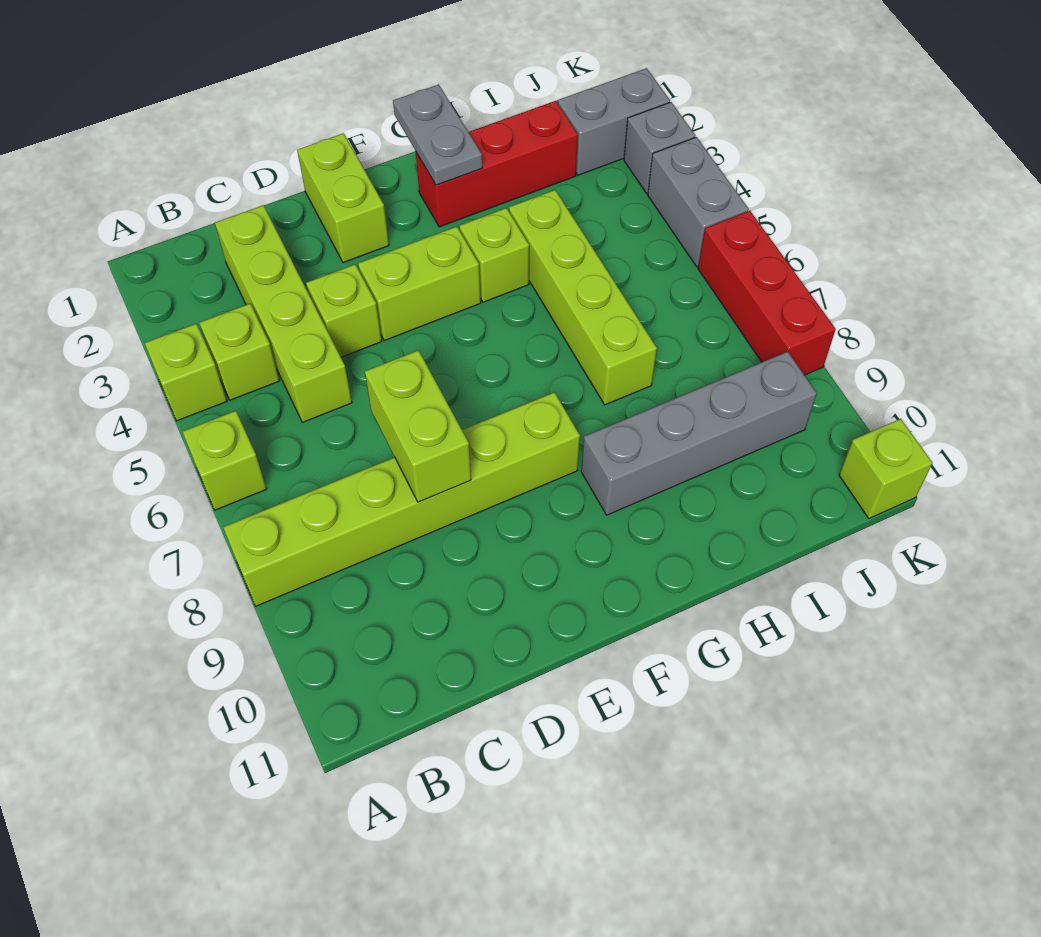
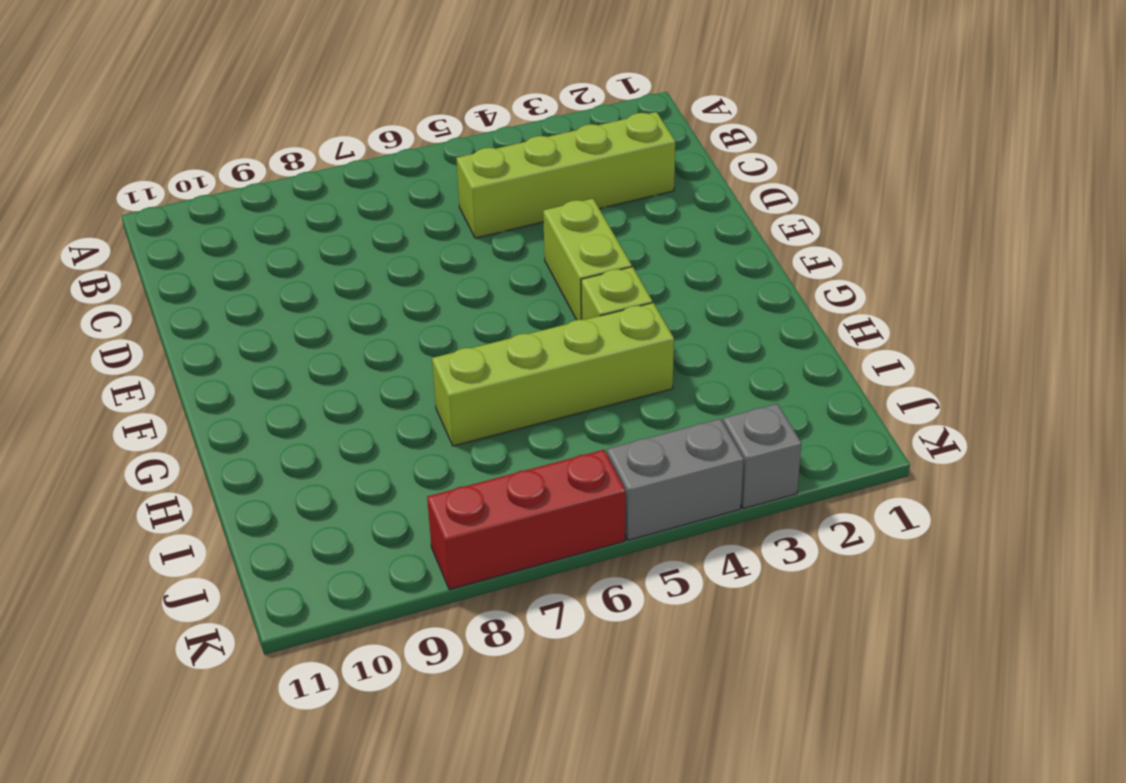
none -> lime brick A4 level 1
none -> lime brick A6 level 1
none -> lime brick A8:F8 level 1

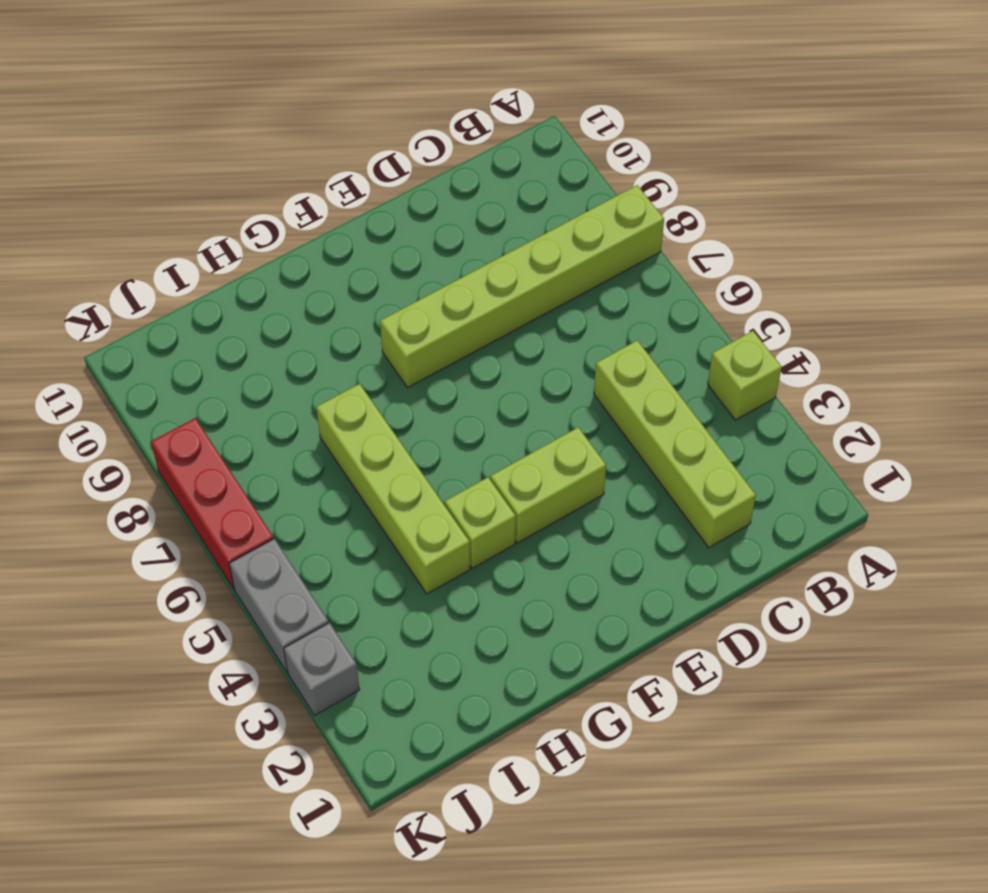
none -> lime brick A6 level 1
none -> lime brick B4 level 1
none -> lime brick D4 level 1

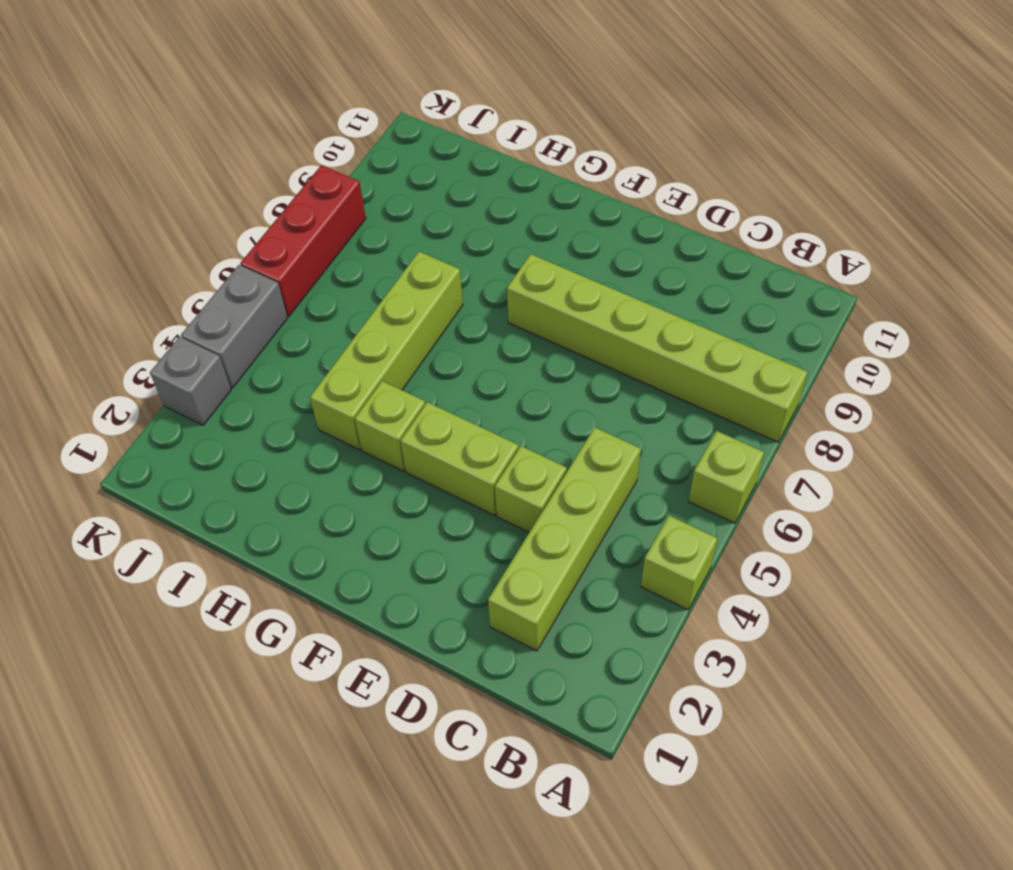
none -> lime brick B4 level 1
none -> lime brick E1:E2 level 1
none -> red brick G2:I2 level 1

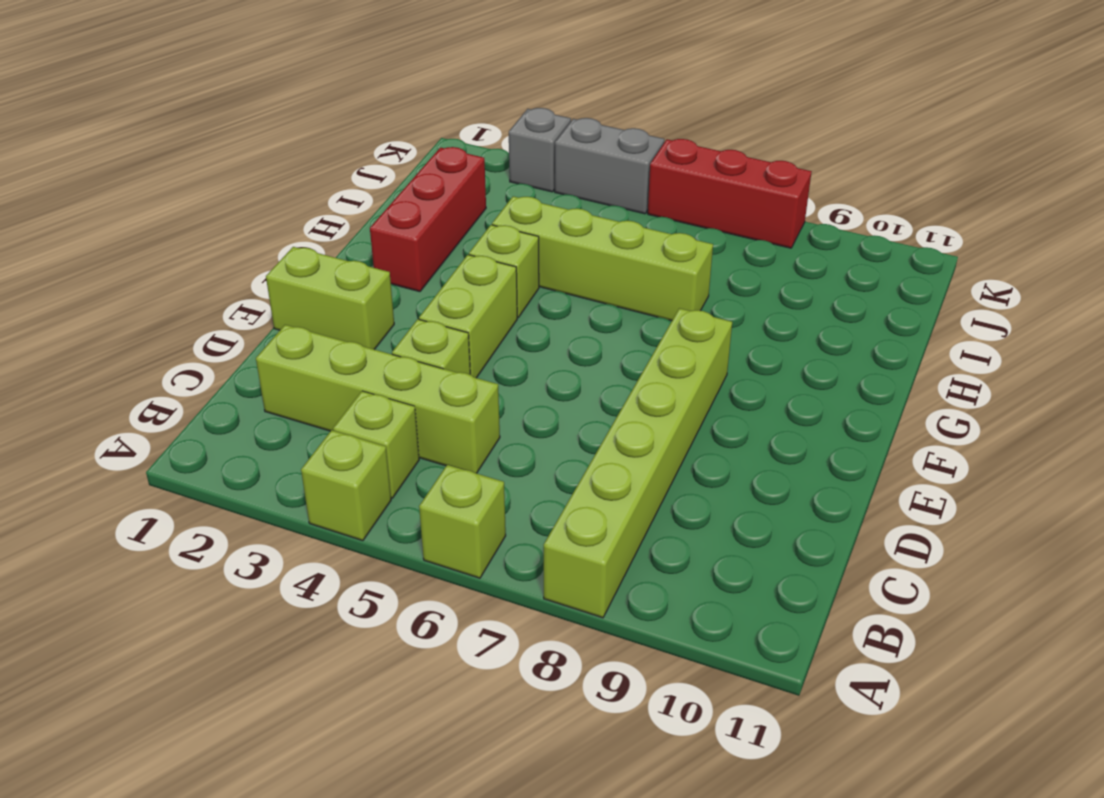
none -> grey brick G9:J9 level 1
none -> grey brick J2:K2 level 1
none -> lime brick K11 level 1

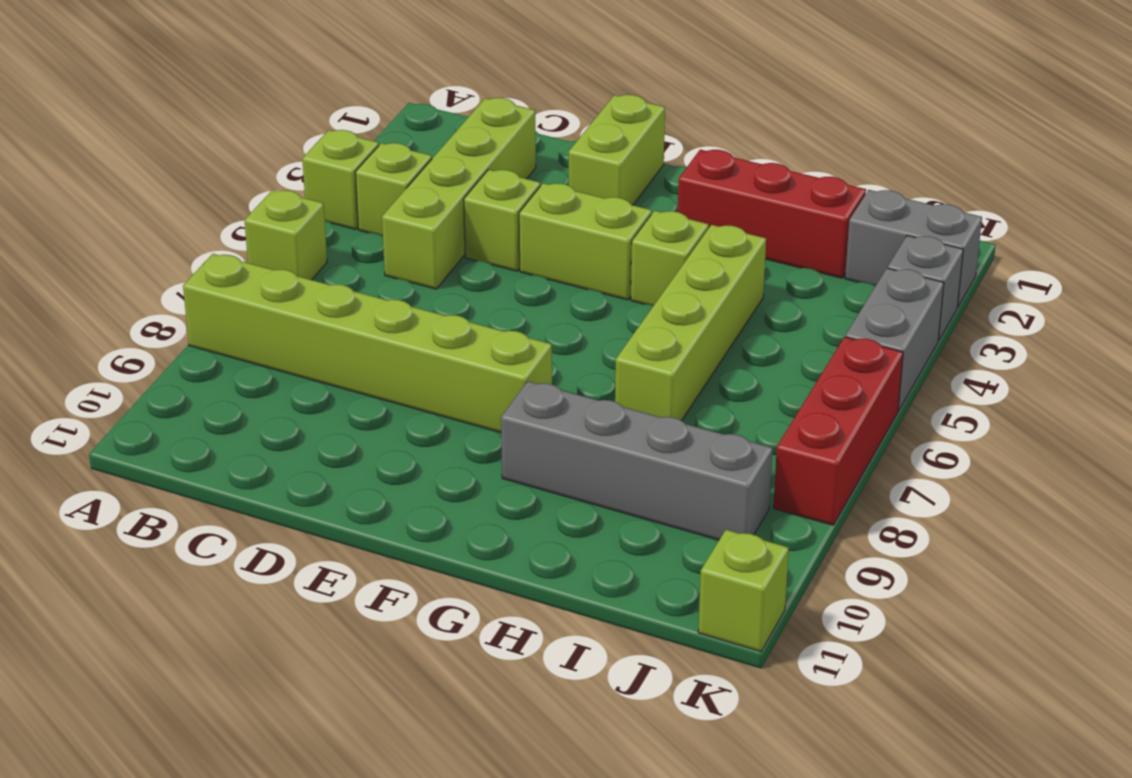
none -> lime brick D7:D8 level 2
none -> grey plate G1:G2 level 2

